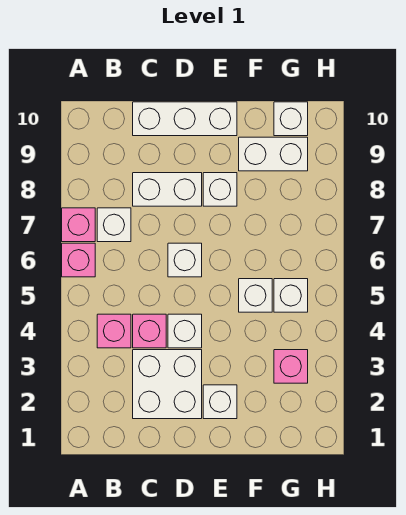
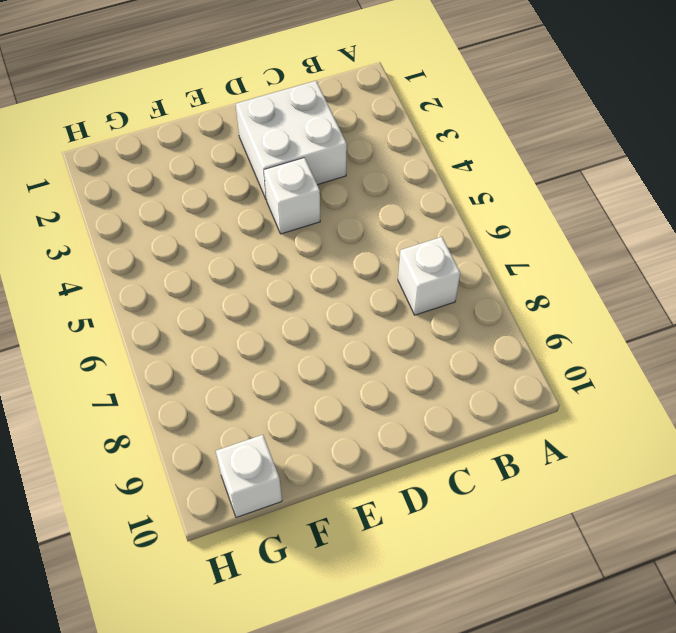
none -> pink brick A6 level 1
none -> pink brick A7 level 1
none -> pink brick B4 level 1

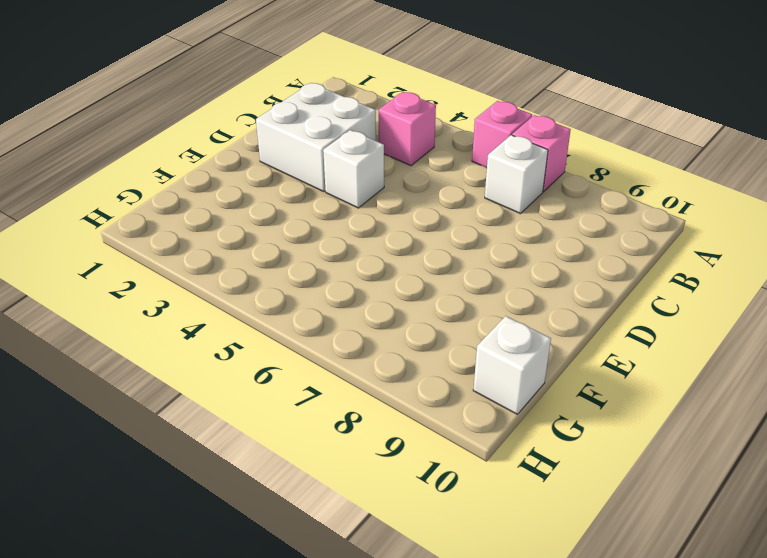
none -> pink brick C4 level 1
none -> white brick C8:D8 level 1
none -> white brick C10:E10 level 1

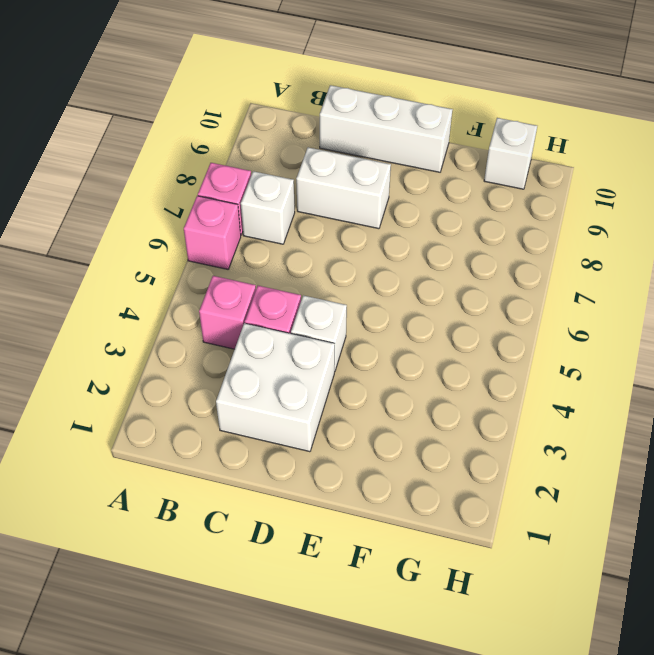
none -> white brick D6 level 1
none -> white brick E2 level 1
none -> white brick E8 level 1

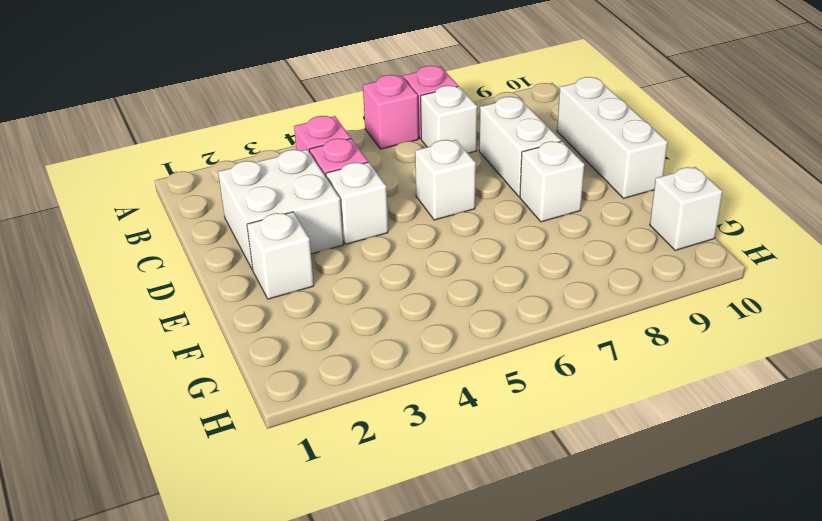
none -> white brick F5 level 1
none -> white brick F9:G9 level 1
none -> pink brick G3 level 1

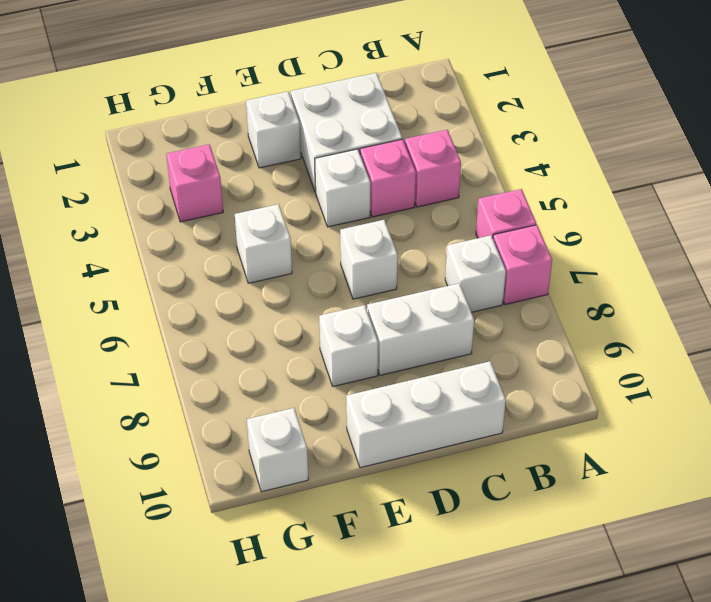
none -> white brick F9:G9 level 1
none -> white brick G5 level 1

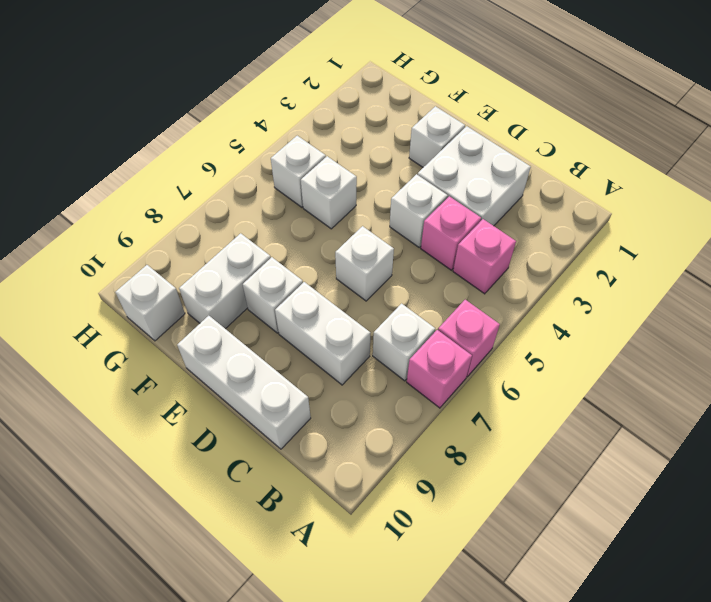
white brick F8:F9 level 1 -> white brick F9:G9 level 1
none -> pink brick G3 level 1

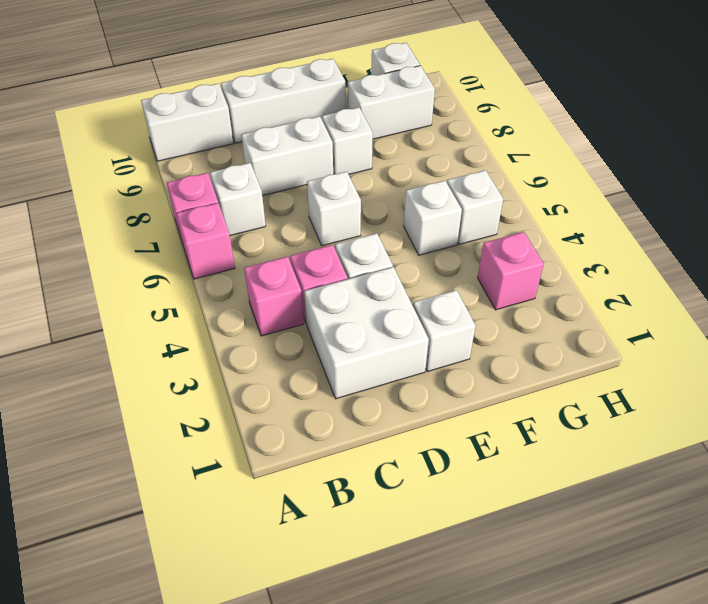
white brick A10:B10 level 1 -> none

